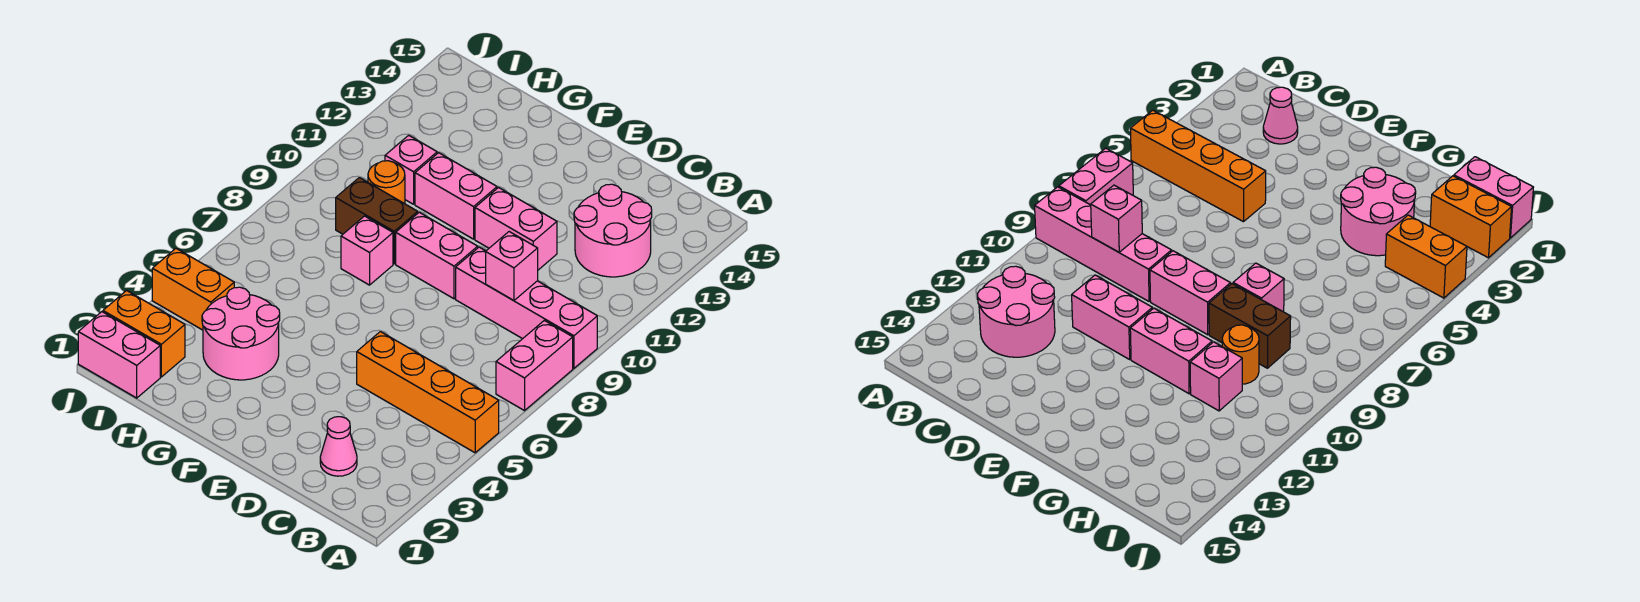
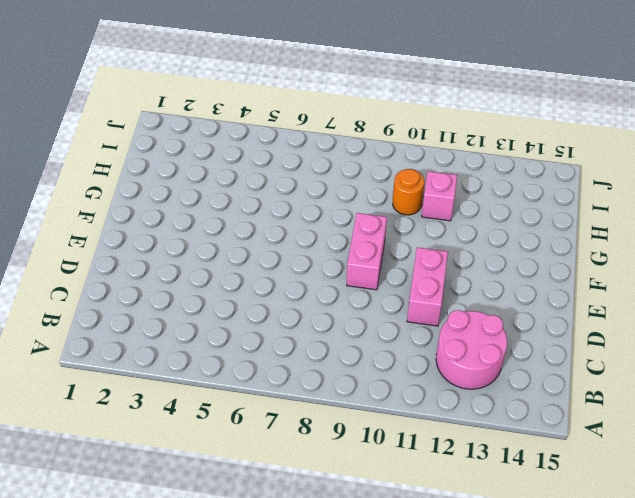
none -> orange brick A5:D5 level 1
none -> pink brick A7:A8 level 1
none -> pink brick A9:D9 level 1

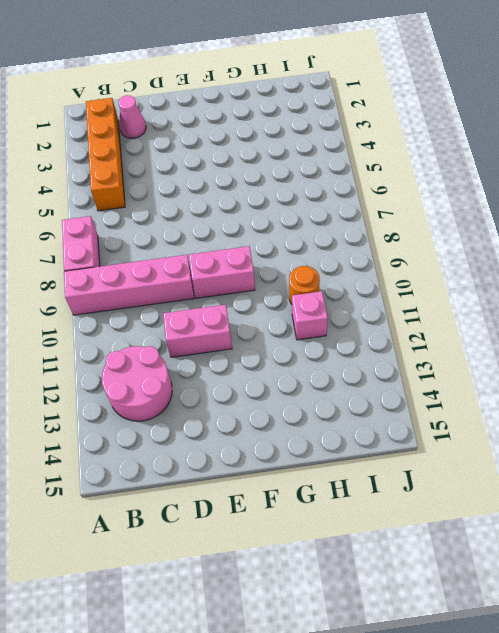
orange brick B2:B5 level 1 -> orange brick A5:D5 level 1
none -> pink brick F11:G11 level 1
none -> pink round brick G3:H4 level 1
none -> pink brick G8 level 1

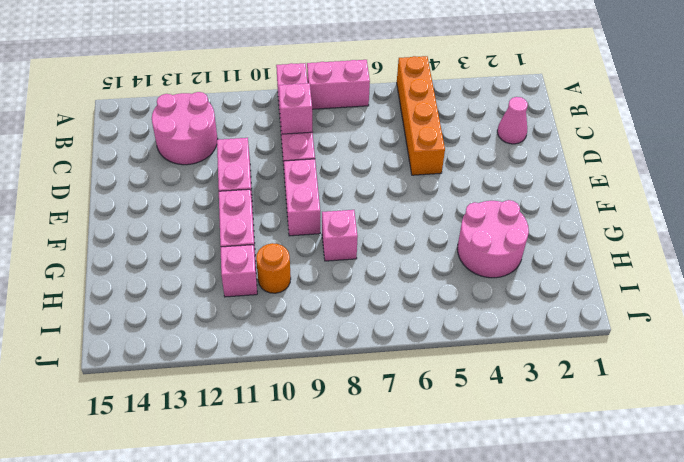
none -> brown brick G9:H9 level 1
none -> pink brick I1:J1 level 1
none -> orange brick I2:J2 level 1

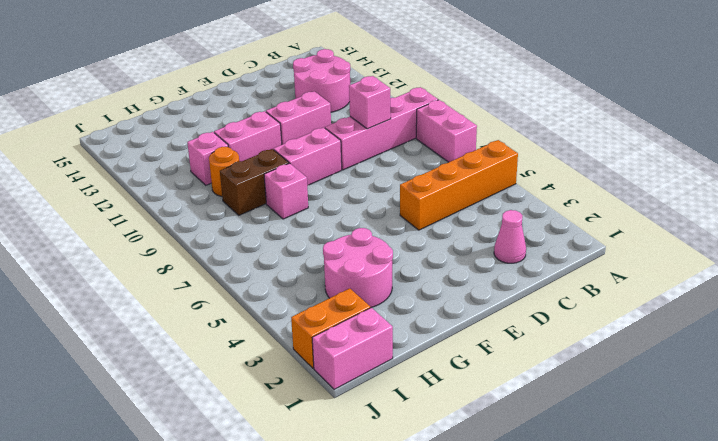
none -> orange brick I4:J4 level 1

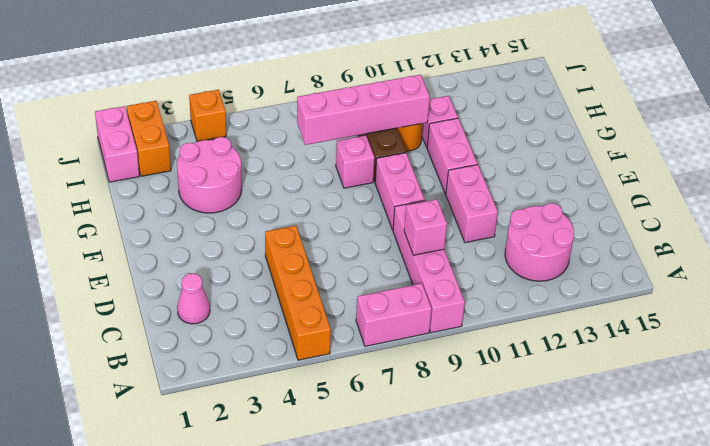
pink brick H7:H10 level 2 -> none
orange brick J4 level 1 -> orange brick I4:J4 level 1

